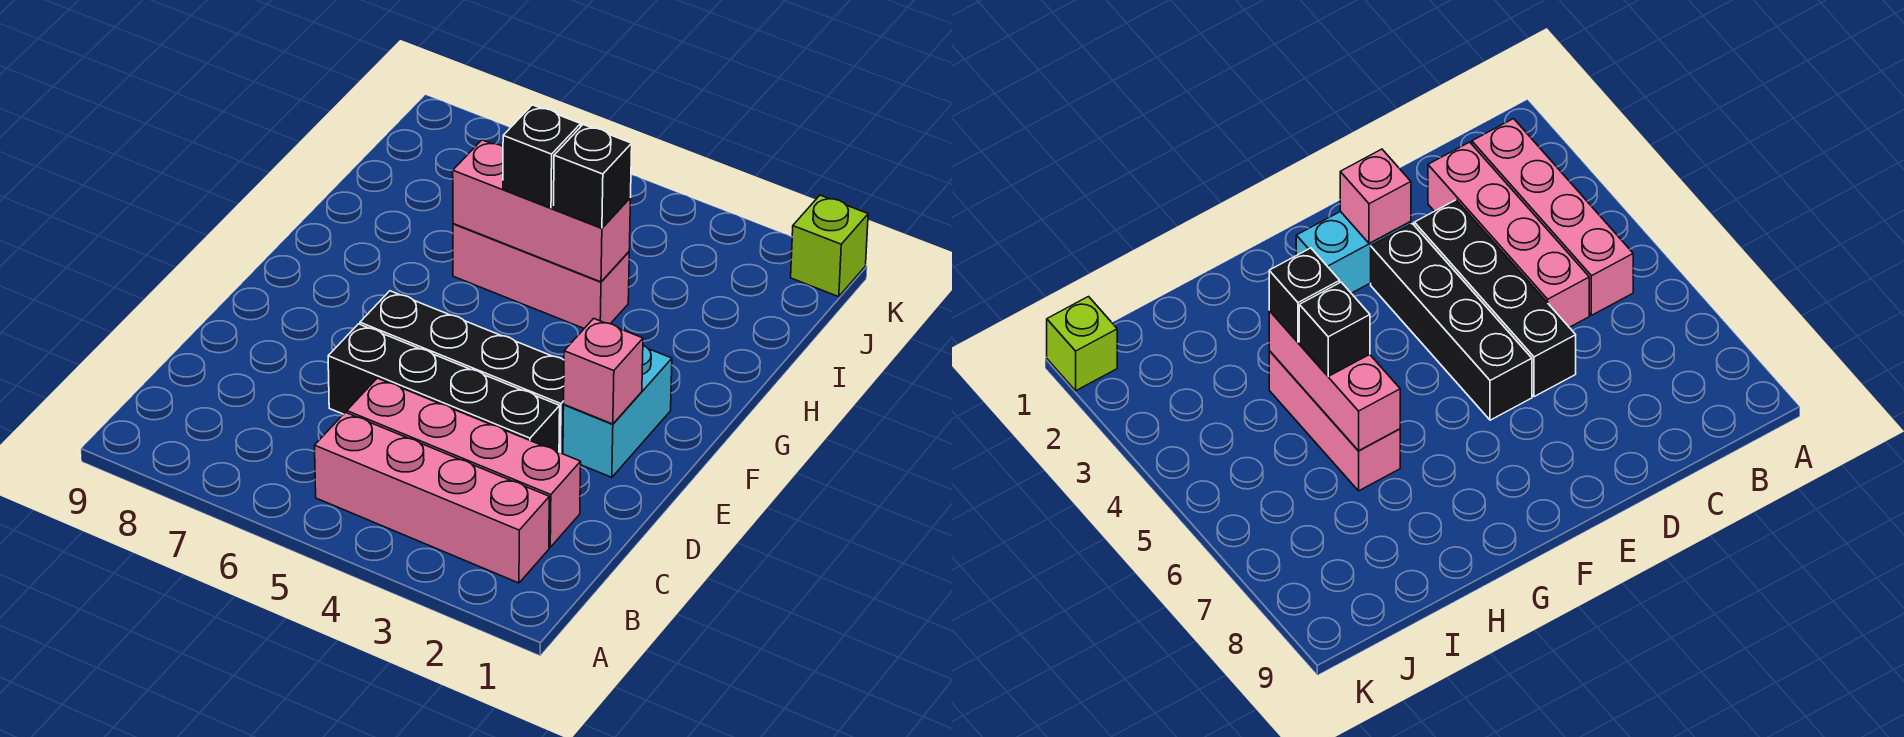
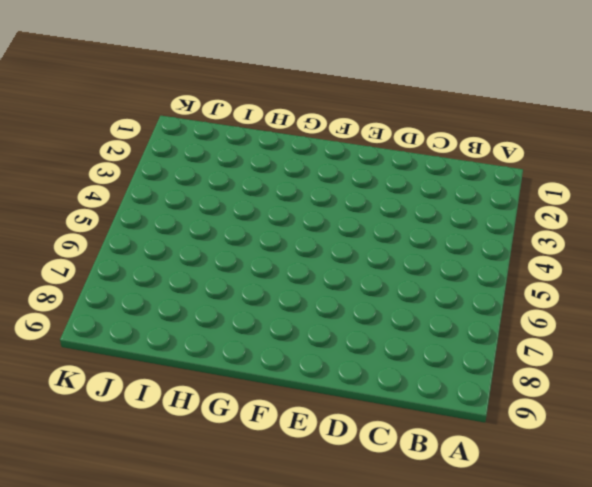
none -> pink brick B2:B5 level 1
none -> pink brick C2:C5 level 1

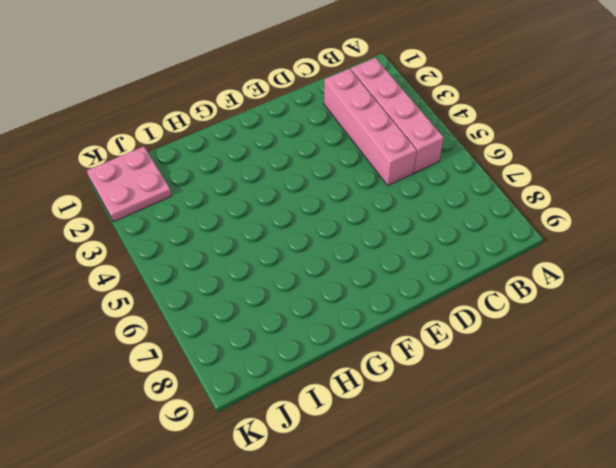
pink plate J1:K2 level 1 -> lime brick K1 level 1
none -> black brick D3:D6 level 1
none -> cyan brick E2:F2 level 1

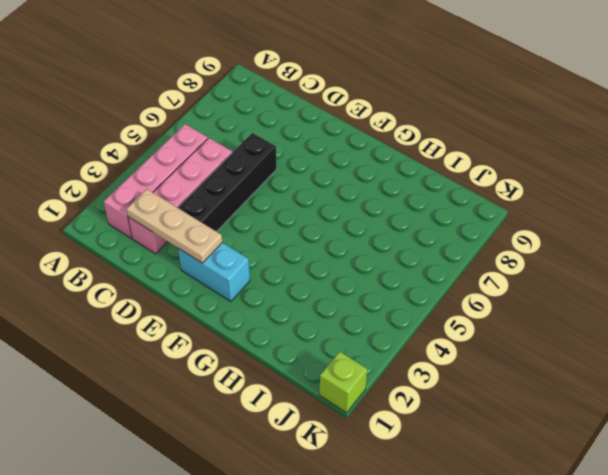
tan plate C2:E2 level 2 -> pink brick E2 level 2
none -> black brick E3:E6 level 1
none -> pink brick H4:H6 level 1

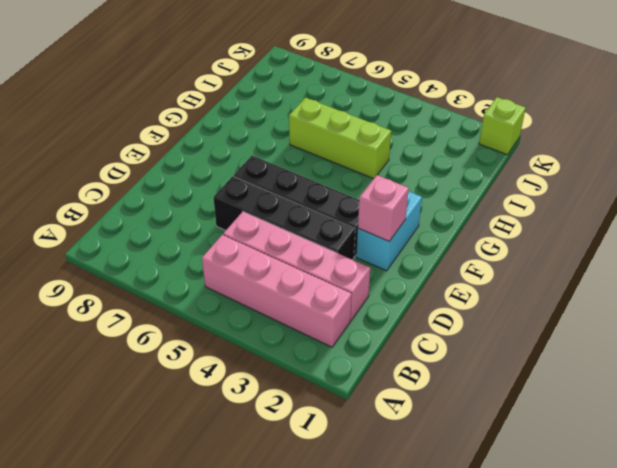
lime brick H4:H6 level 1 -> pink brick H4:H6 level 1
none -> pink brick H4:H6 level 2
none -> black brick H4 level 3

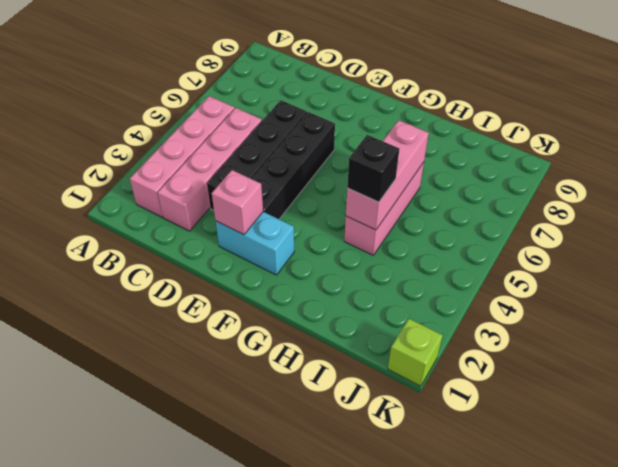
none -> black brick H5 level 3

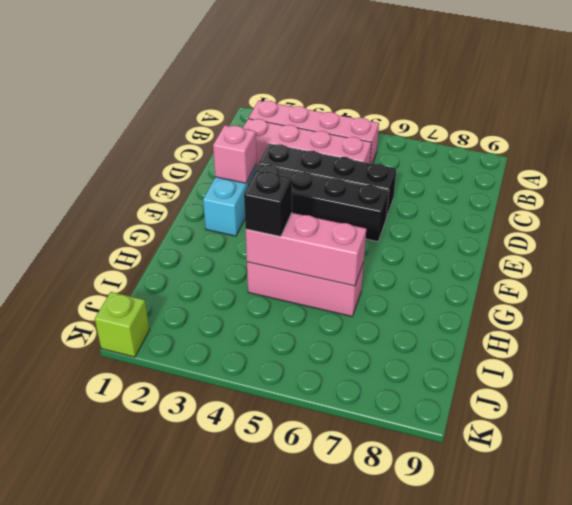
none -> black brick H5 level 3

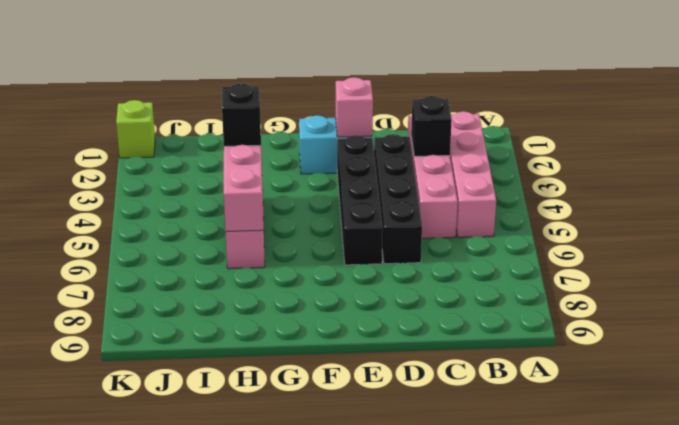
black brick C3 level 2 -> black brick H5 level 3

